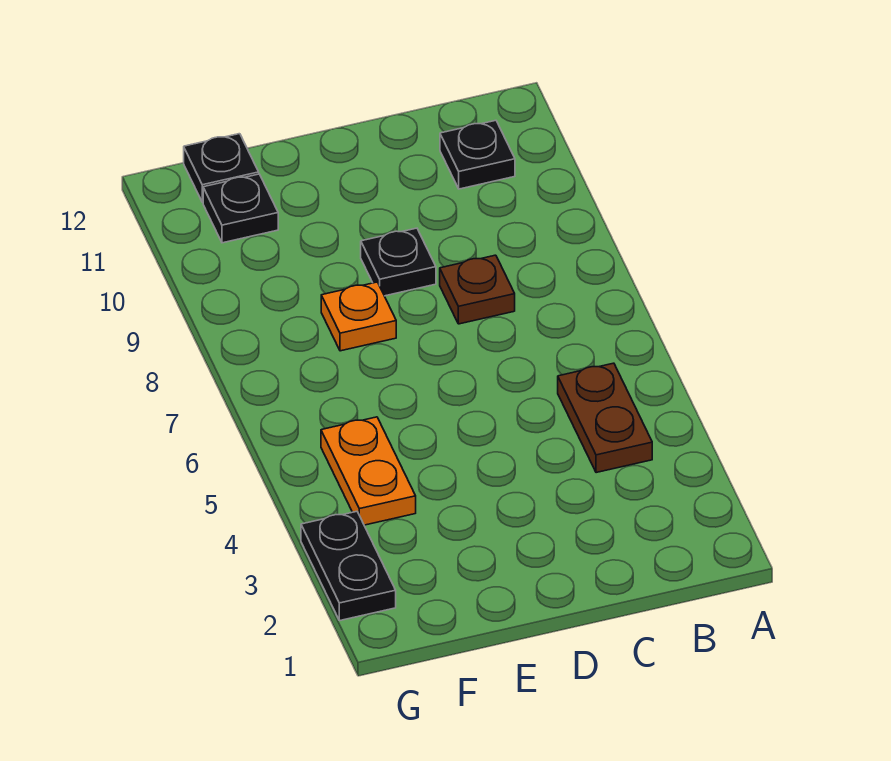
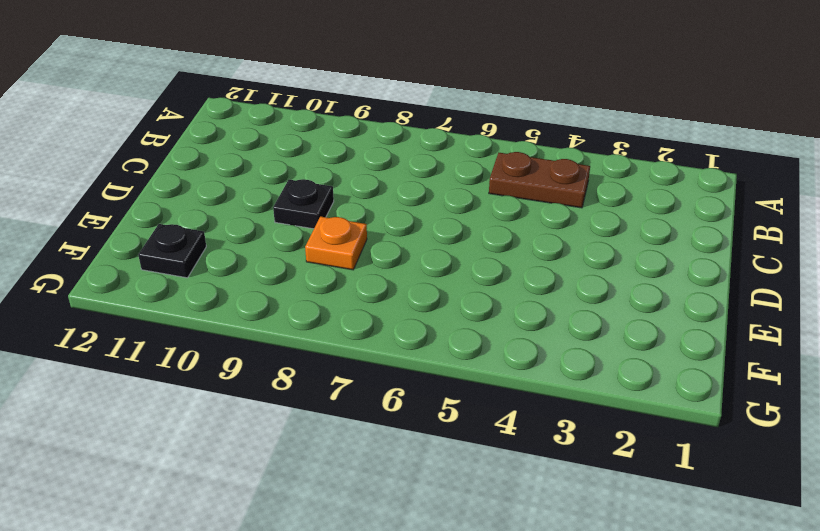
none -> black plate B11 level 1
none -> brown plate C8 level 1

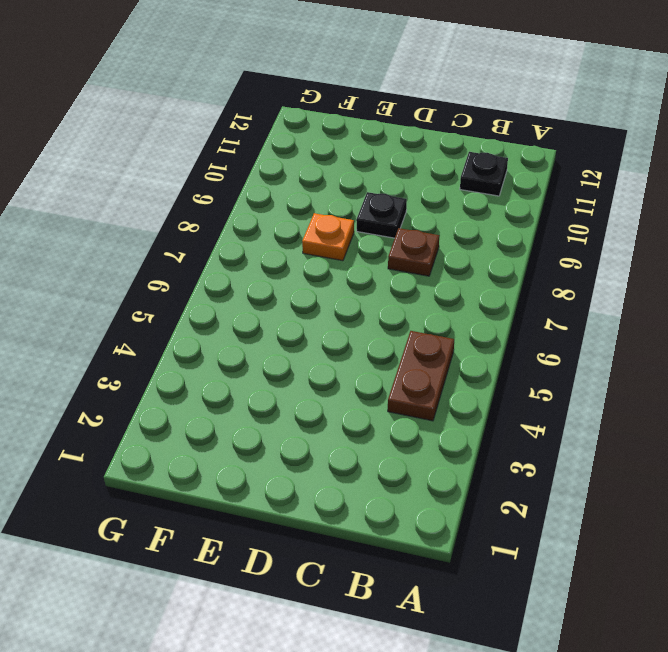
none -> orange plate F4:F5 level 1
none -> black plate F11 level 1

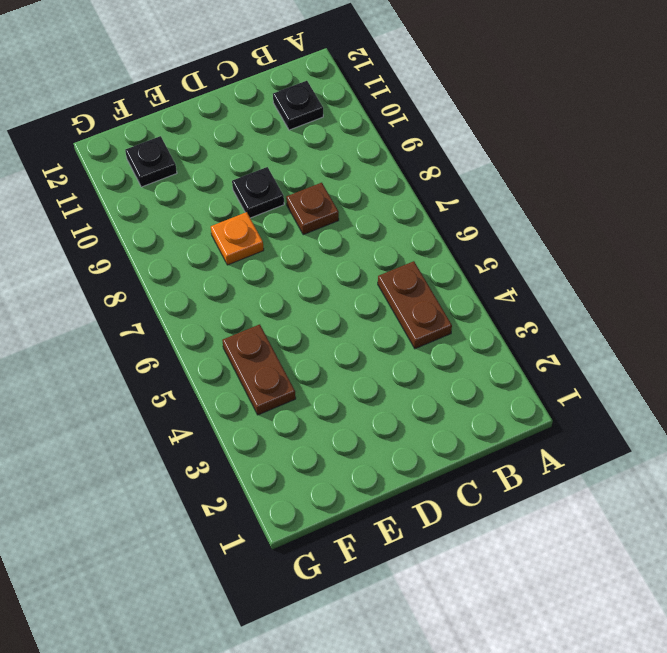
brown plate F4:F5 level 1 -> orange plate F4:F5 level 1
none -> black plate F12 level 1
none -> black plate G2:G3 level 1

